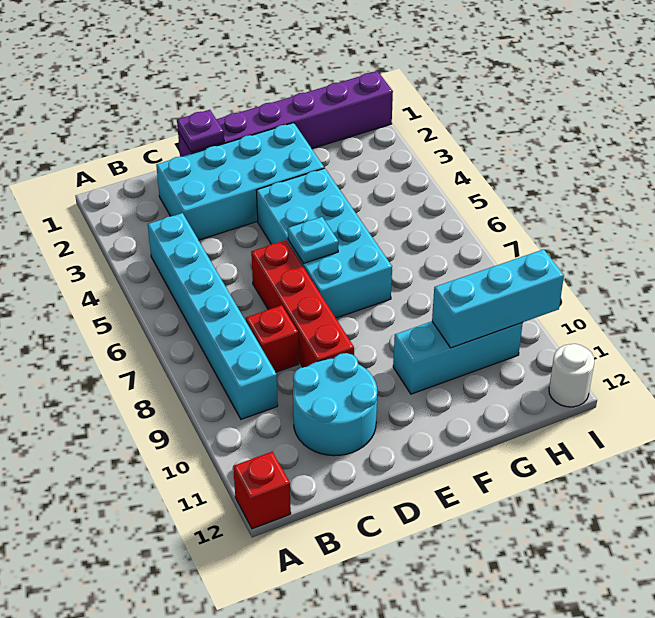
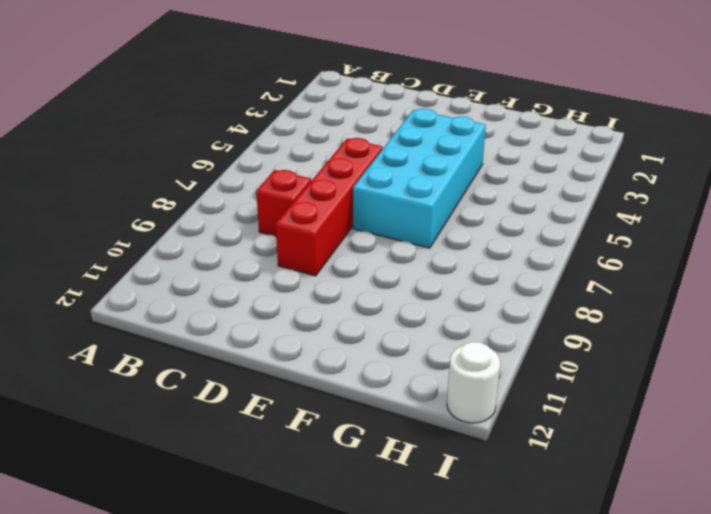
none -> red brick A12 level 1
none -> cyan brick B4:B9 level 1
none -> cyan brick C2:F3 level 1

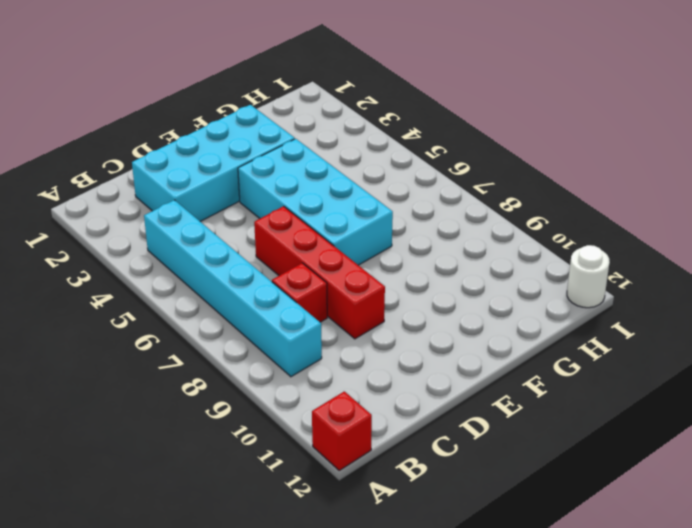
none -> cyan round brick C10:D11 level 1
none -> purple brick D1:I1 level 1
none -> cyan brick F10:H10 level 1

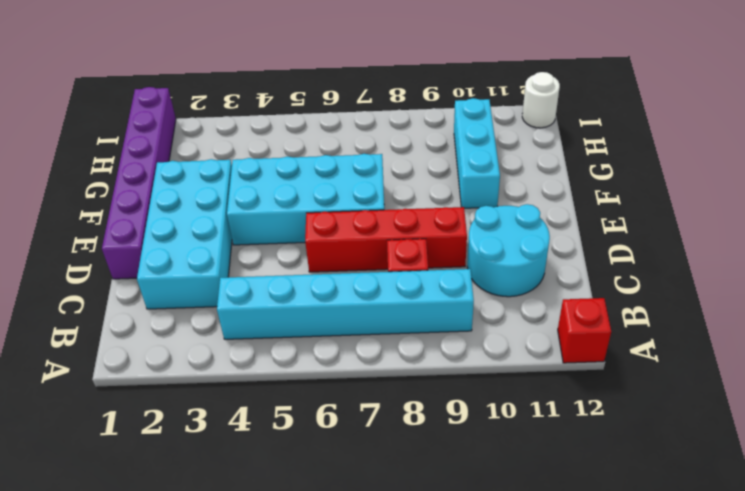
none -> purple plate D1 level 2
none -> cyan plate E6 level 2
none -> cyan brick G10:I10 level 2

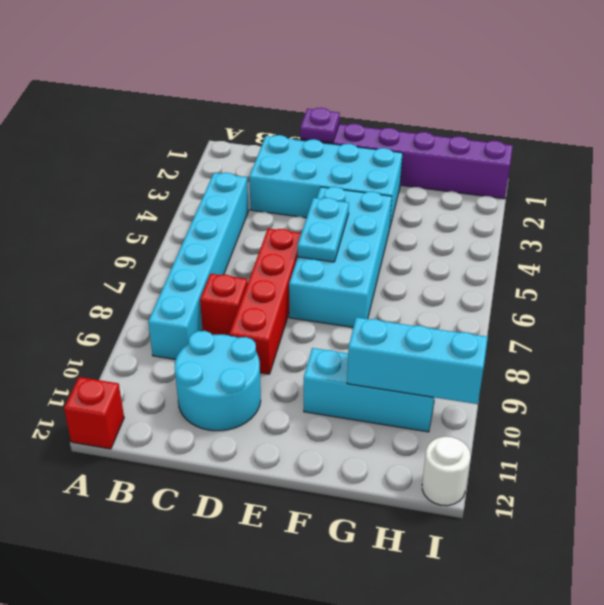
cyan plate E5:E6 level 2 -> cyan plate E6 level 2

